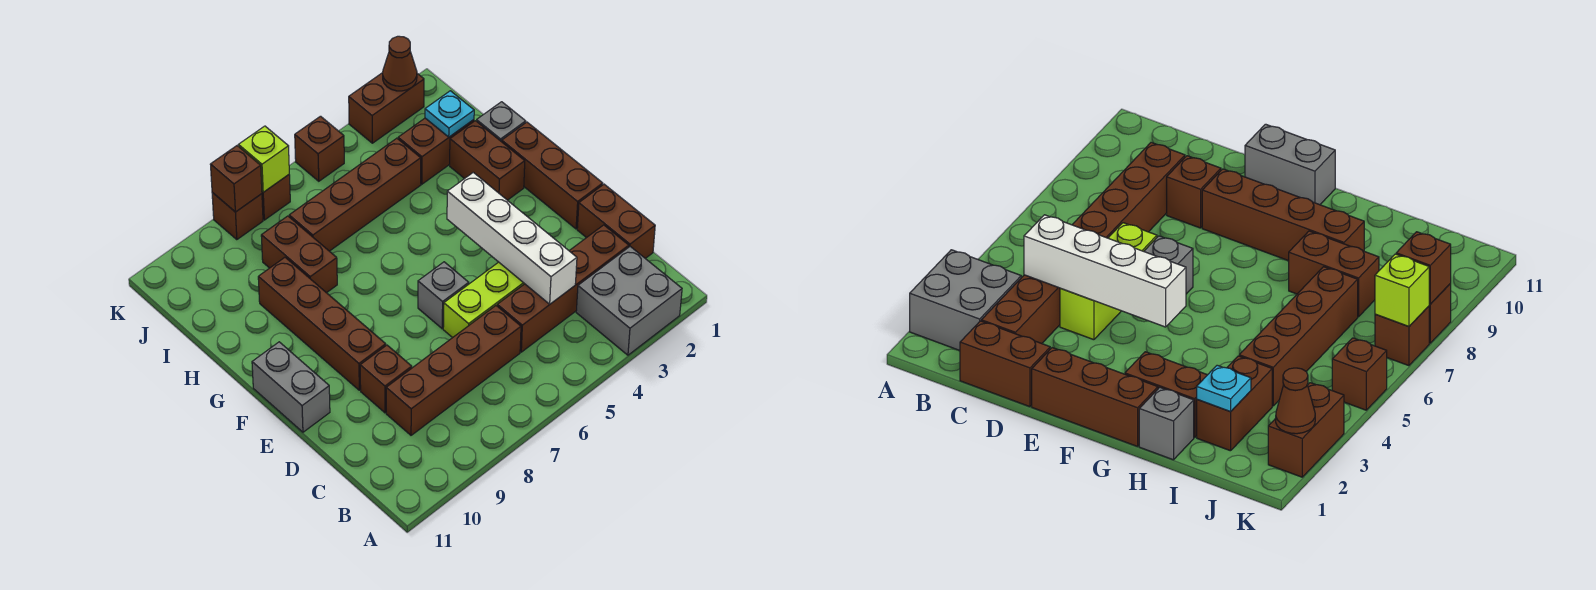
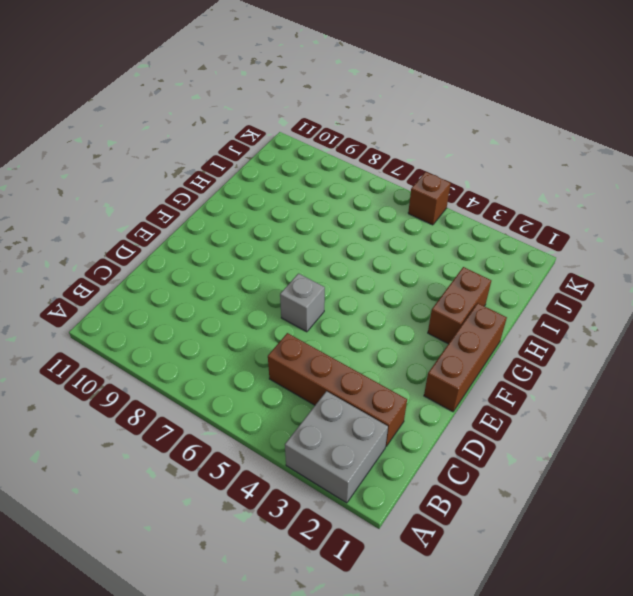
none -> brown brick C1:D1 level 1
none -> brown brick C6:C9 level 1
none -> lime brick D4:D6 level 1

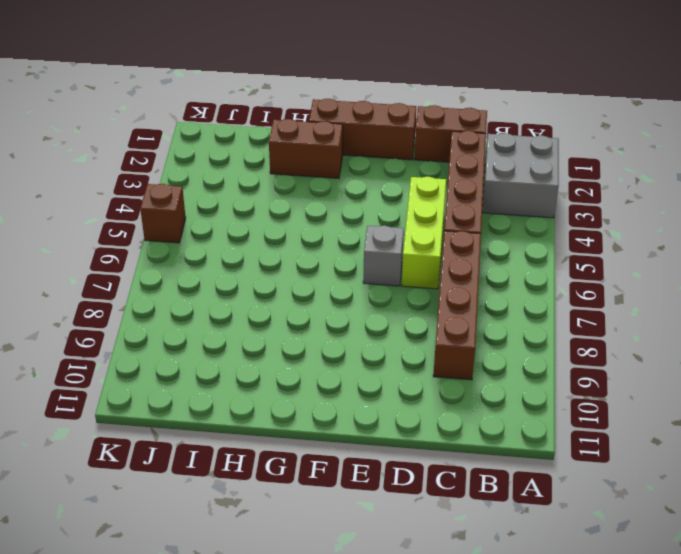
none -> brown brick D9 level 1
none -> brown brick E9:H9 level 1
none -> grey brick E11:F11 level 1

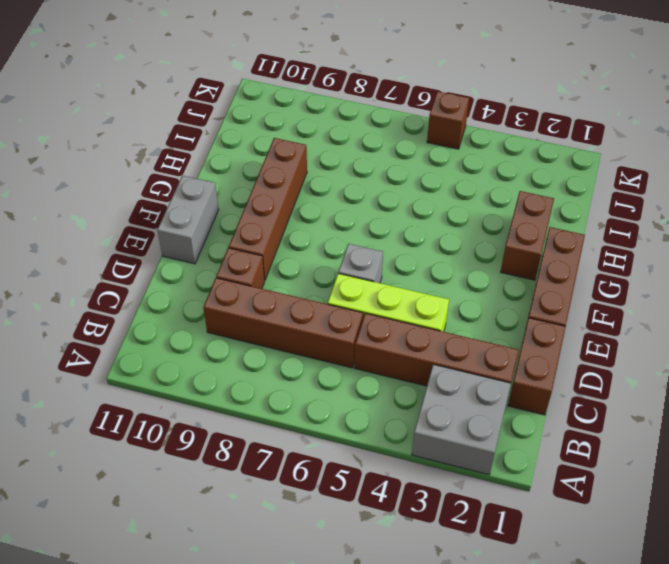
none -> grey brick H1 level 1
none -> brown brick H8:I8 level 1
none -> brown brick I2:I3 level 1

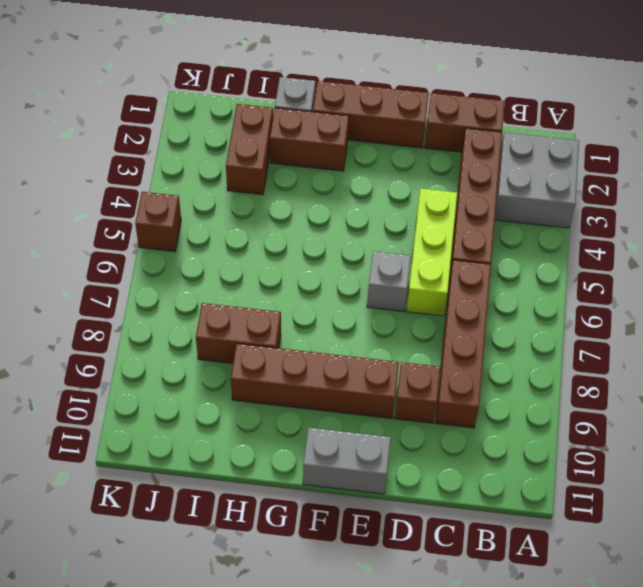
none -> brown brick I4:I7 level 1
none -> brown brick K2:K3 level 1
none -> brown brick K7 level 1

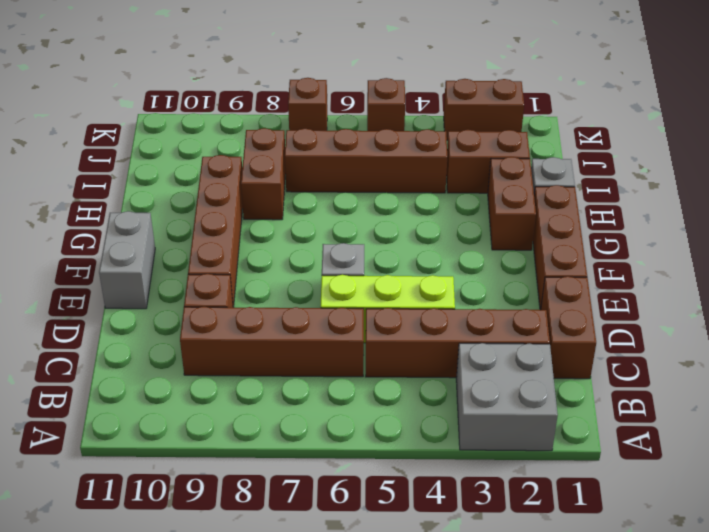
none -> brown brick K8 level 1
none -> white brick C4:F4 level 2
none -> cyan plate I2 level 2

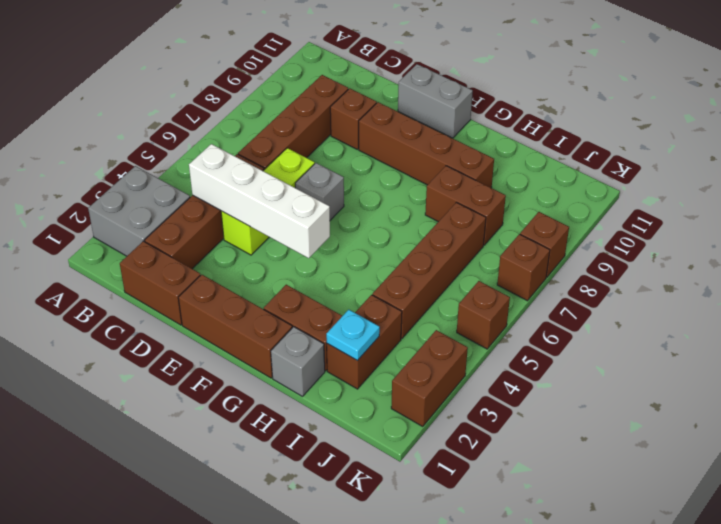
none -> brown cone K2 level 2
none -> lime brick K7 level 2
none -> brown brick K8 level 2

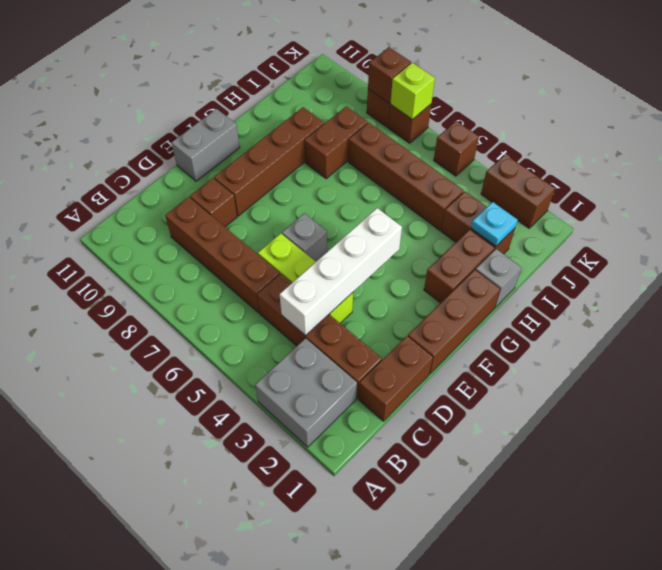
none -> brown cone K2 level 2

